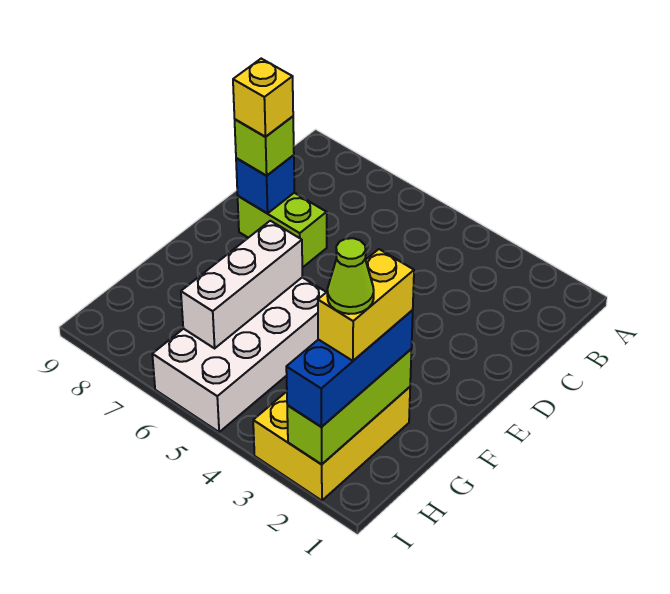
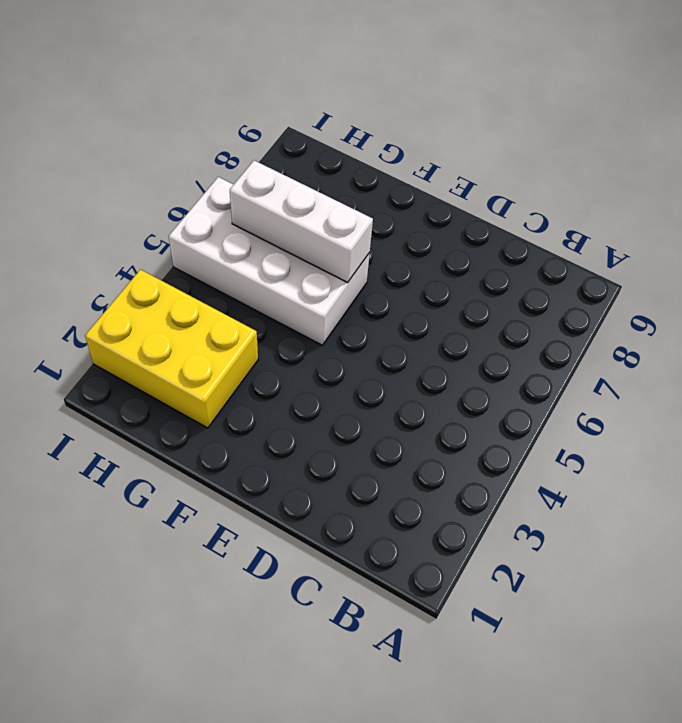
none -> lime brick D7:D8 level 1
none -> blue brick D8 level 2

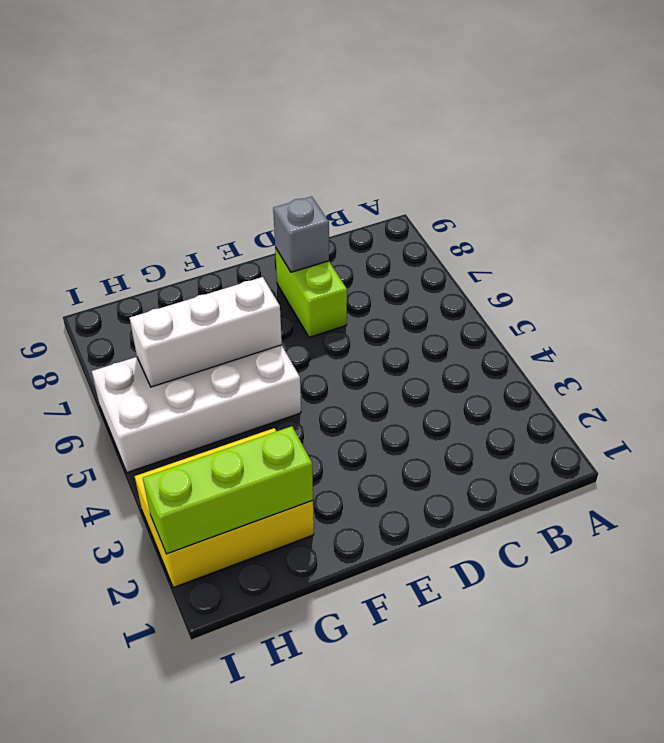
grey brick D8 level 2 -> blue brick D8 level 2
none -> lime brick D8 level 3
none -> blue brick G2:I2 level 3

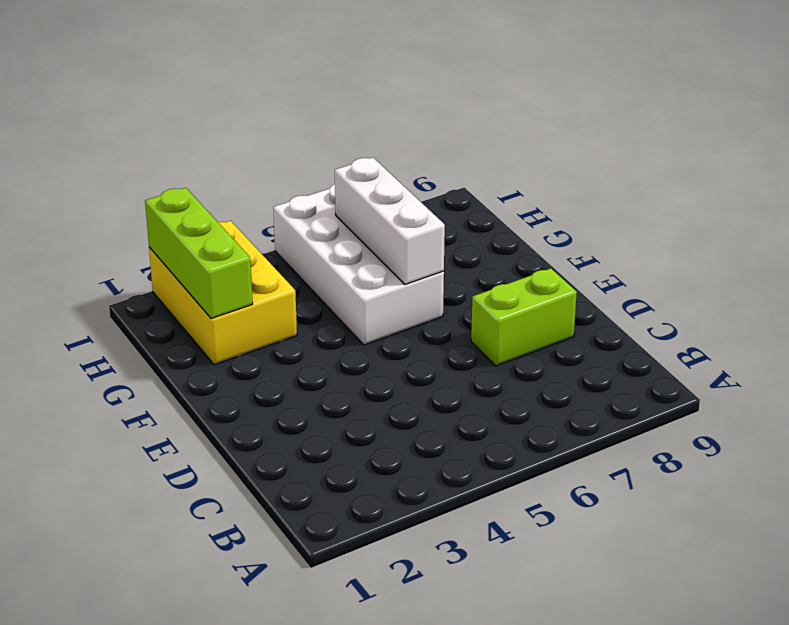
none -> blue brick D8 level 2
none -> lime brick D8 level 3

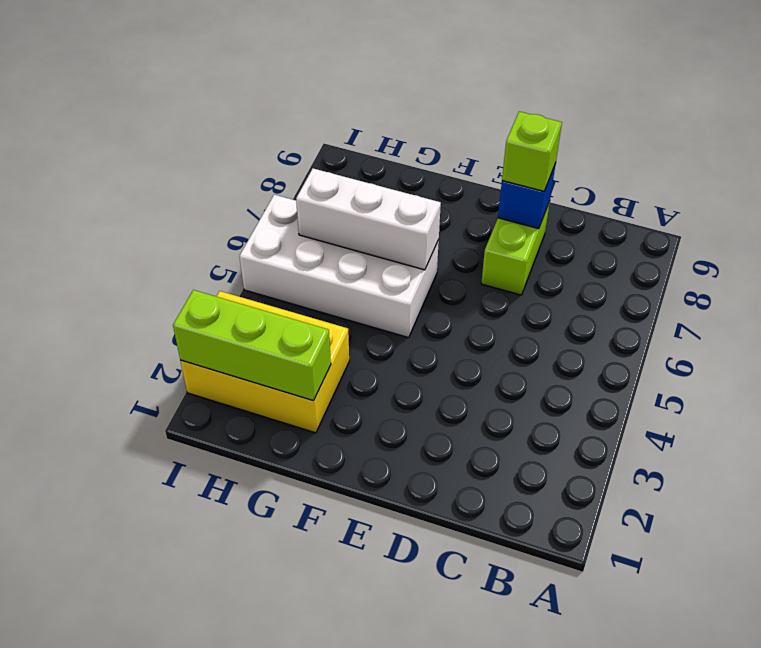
none -> blue brick G2:I2 level 3
none -> yellow brick D8 level 4

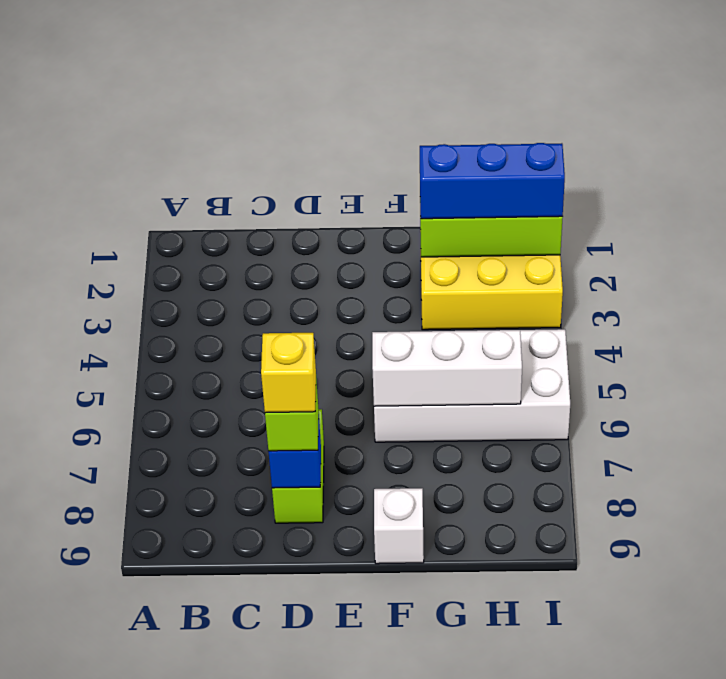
white brick F9 level 1 -> none
none -> yellow brick G2:H2 level 4
none -> lime cone H2 level 5

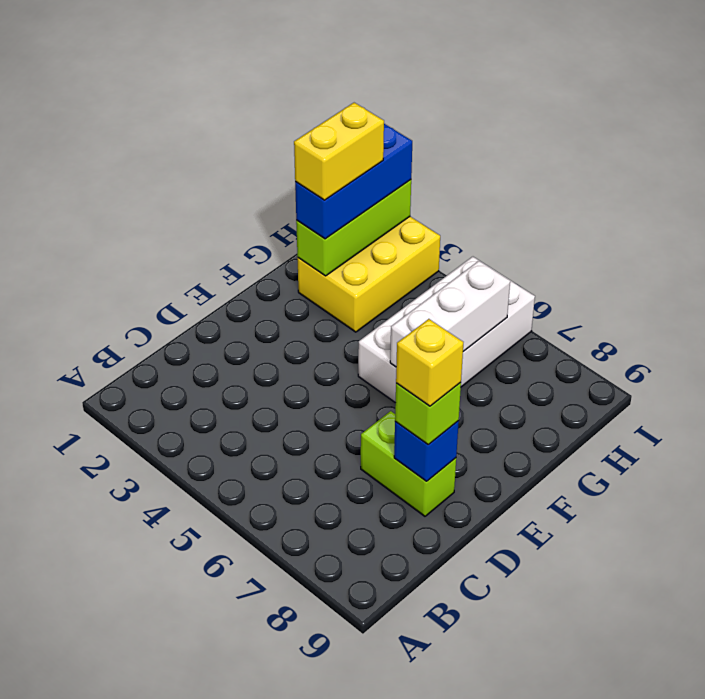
none -> lime cone H2 level 5

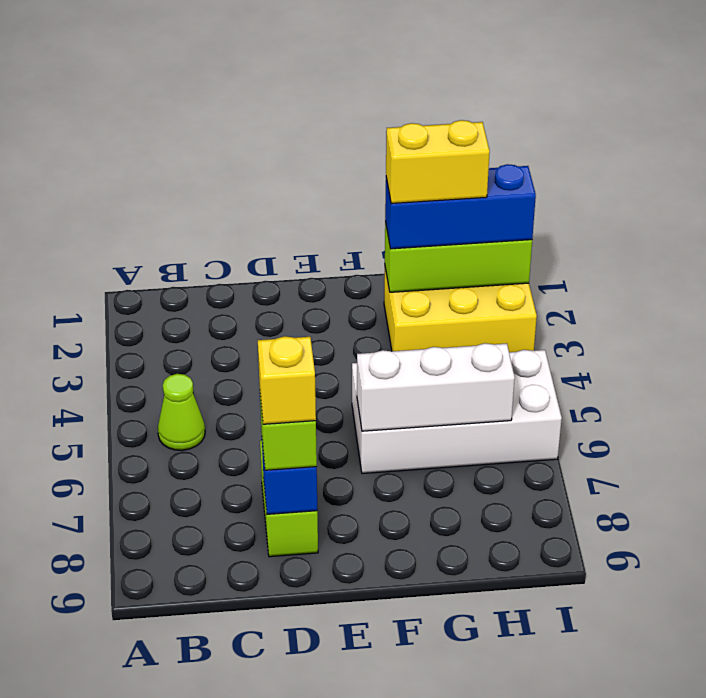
lime cone B5 level 1 -> lime cone H2 level 5

